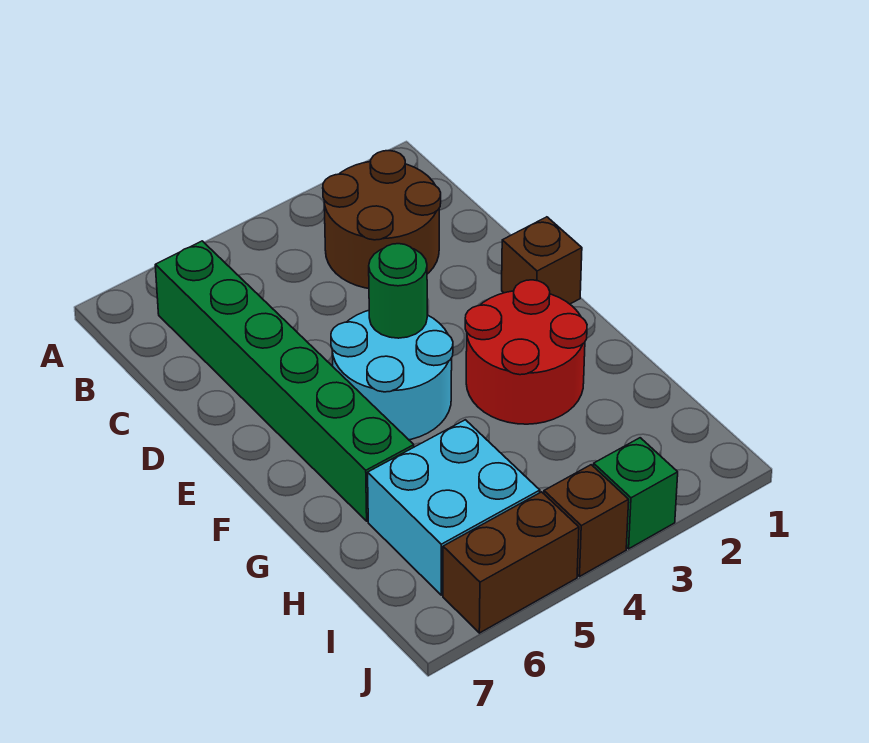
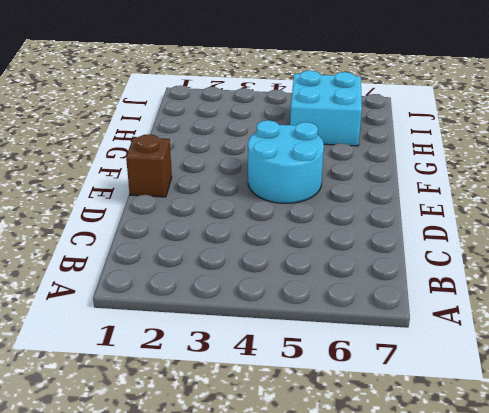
none -> brown round brick B2:C3 level 1
none -> green brick B6:G6 level 1

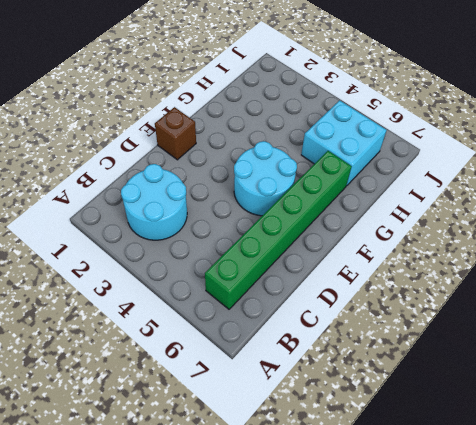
cyan round brick B2:C3 level 1 -> brown round brick B2:C3 level 1
none -> red round brick F2:G3 level 1
none -> green brick J3 level 1

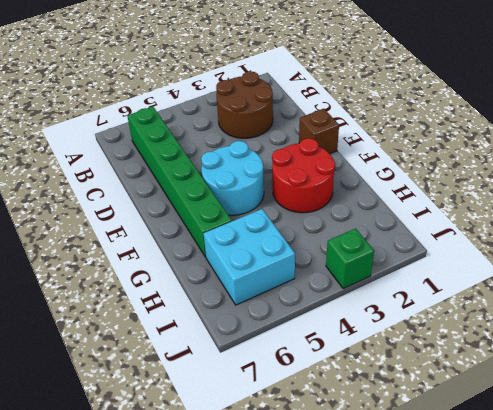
none -> brown brick J4 level 1
none -> brown brick J5:J6 level 1

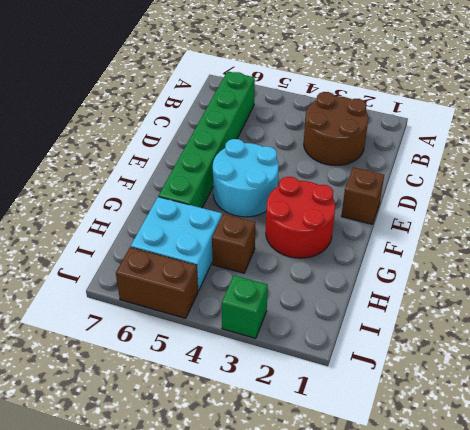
brown brick H4 level 1 -> brown brick J4 level 1
none -> green round brick E4 level 2

